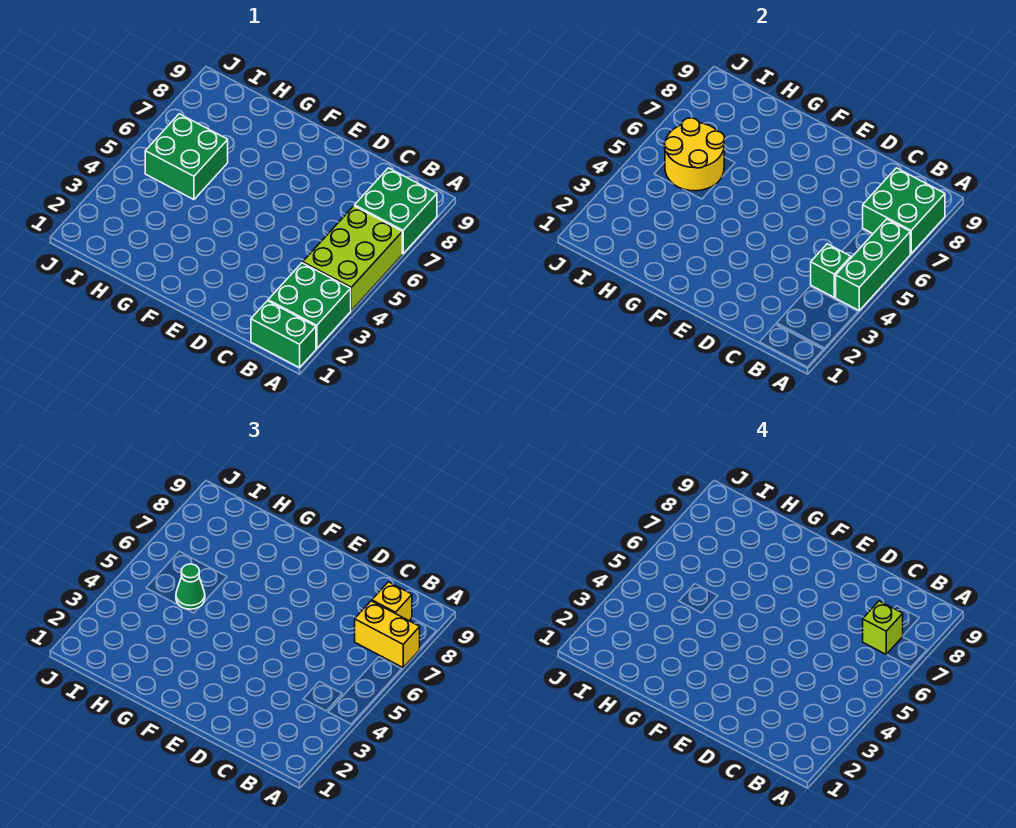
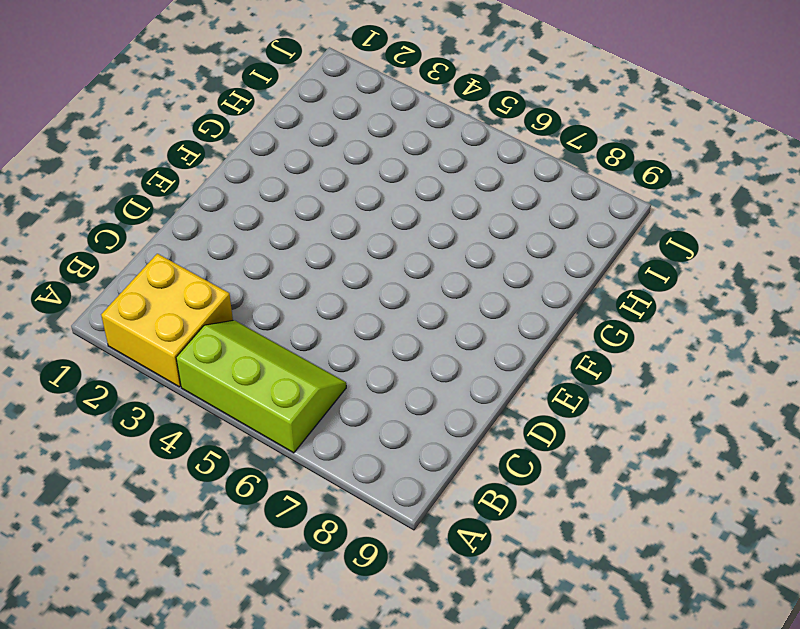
yellow brick A2:B3 level 1 -> green brick A2:B3 level 1
lime slope A4:B6 level 1 top A -> lime brick A4:B6 level 1
none -> green brick A1:B1 level 1
none -> green brick A7:B8 level 1
none -> green brick H5:I6 level 1

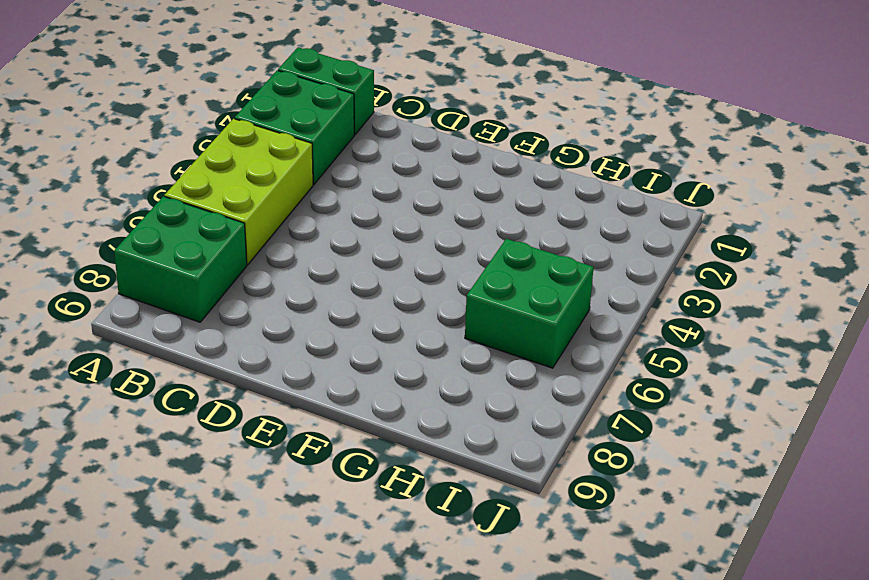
none -> green brick A4:A6 level 2
none -> green brick A7:B8 level 2
none -> green brick B4 level 2

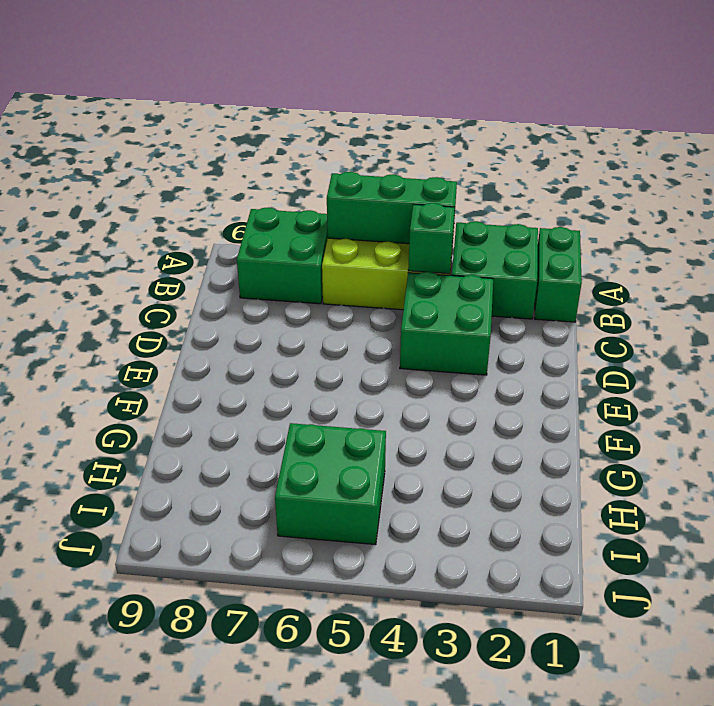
green brick C3:D4 level 1 -> green brick A7:B8 level 2
none -> yellow round brick H5:I6 level 2
none -> yellow brick A7:B7 level 3
none -> yellow brick B8 level 3

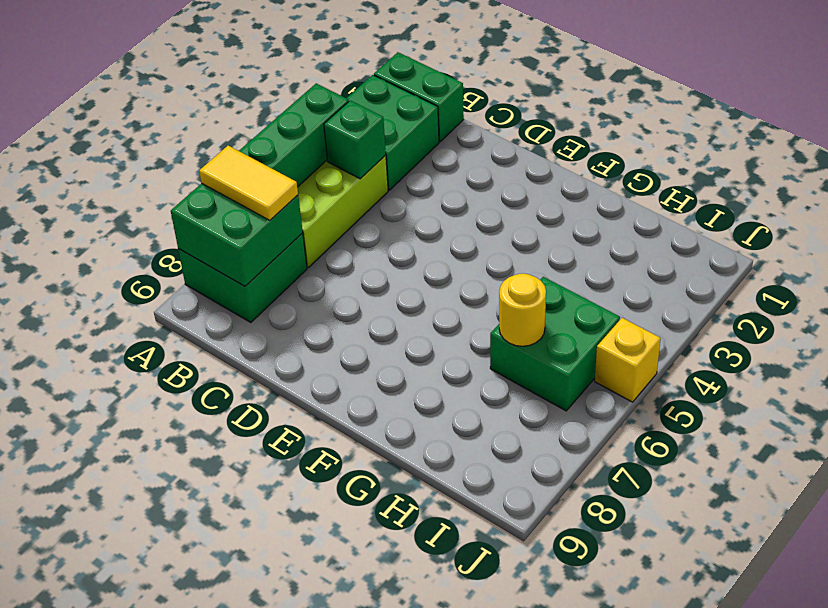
yellow tile A7:B7 level 3 -> yellow brick A7:B7 level 3
yellow round brick H6 level 2 -> yellow round brick H5:I6 level 2
yellow brick J5 level 1 -> yellow brick B8 level 3
none -> green cone H5 level 3
none -> lime brick B7 level 4

